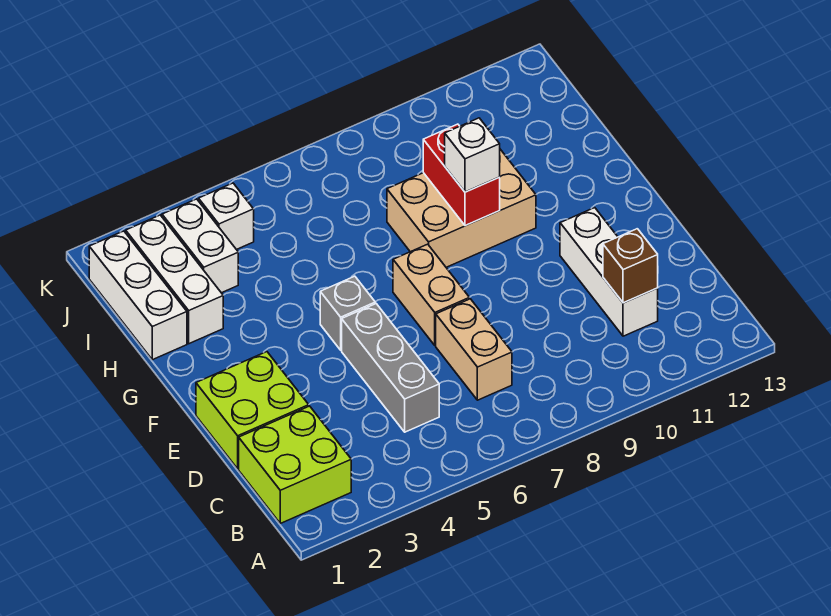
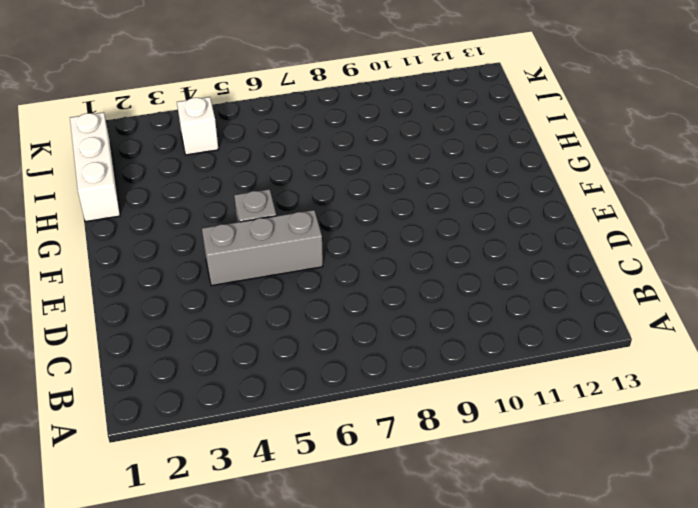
grey brick E4:E6 level 1 -> grey brick C5:E5 level 1
none -> lime brick B1:C2 level 1
none -> tan brick C7:D7 level 1
none -> white brick C11:E11 level 1

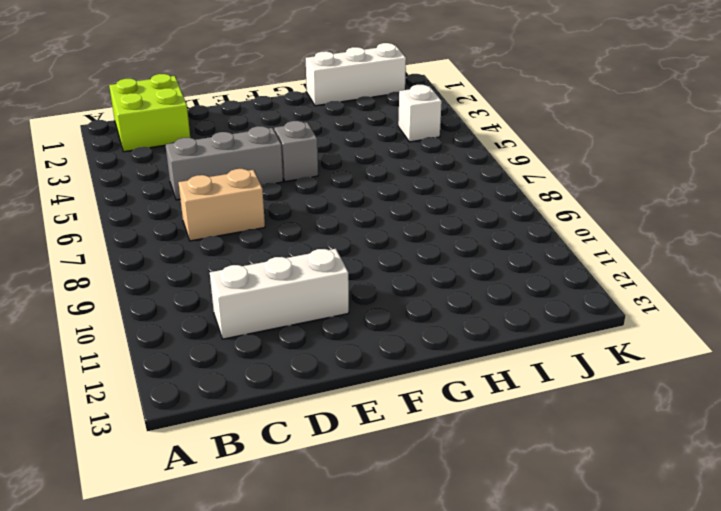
none -> lime brick D1:E2 level 1
none -> tan brick E7:F7 level 1
none -> tan brick G8:H10 level 1

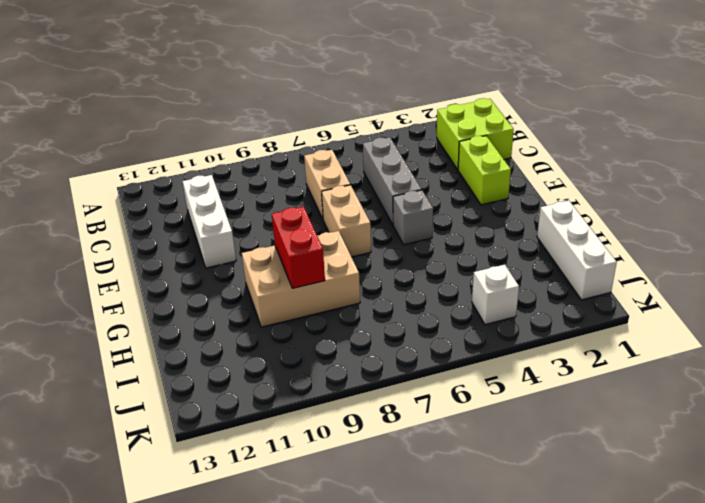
lime brick D2:E2 level 1 -> lime brick D1:E2 level 1
none -> white brick H2:J2 level 1
none -> white brick I3:J3 level 1
none -> brown brick C11 level 2

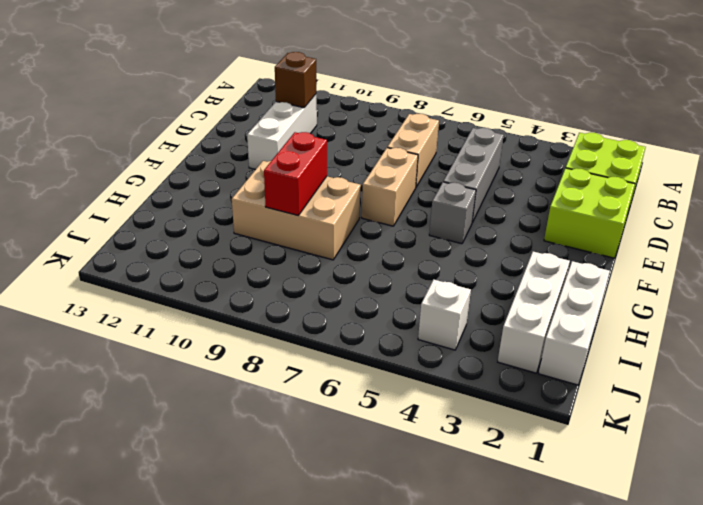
none -> white brick I3:J3 level 1
none -> white brick G9 level 3

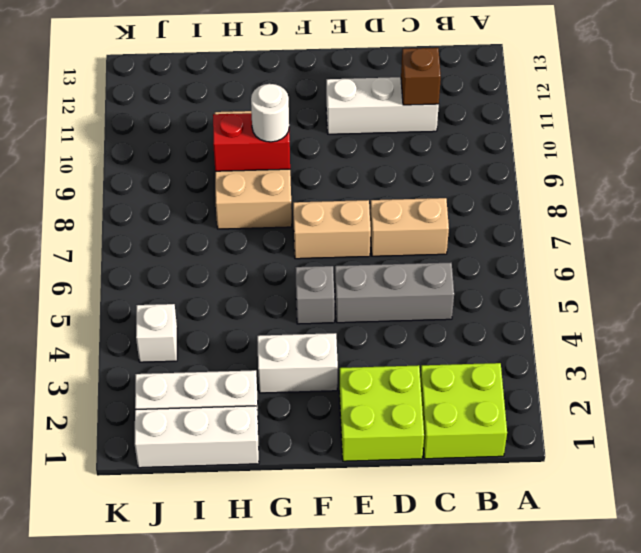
white brick F3:G3 level 1 -> white brick I3:J3 level 1
white round brick G9 level 3 -> white brick G9 level 3

